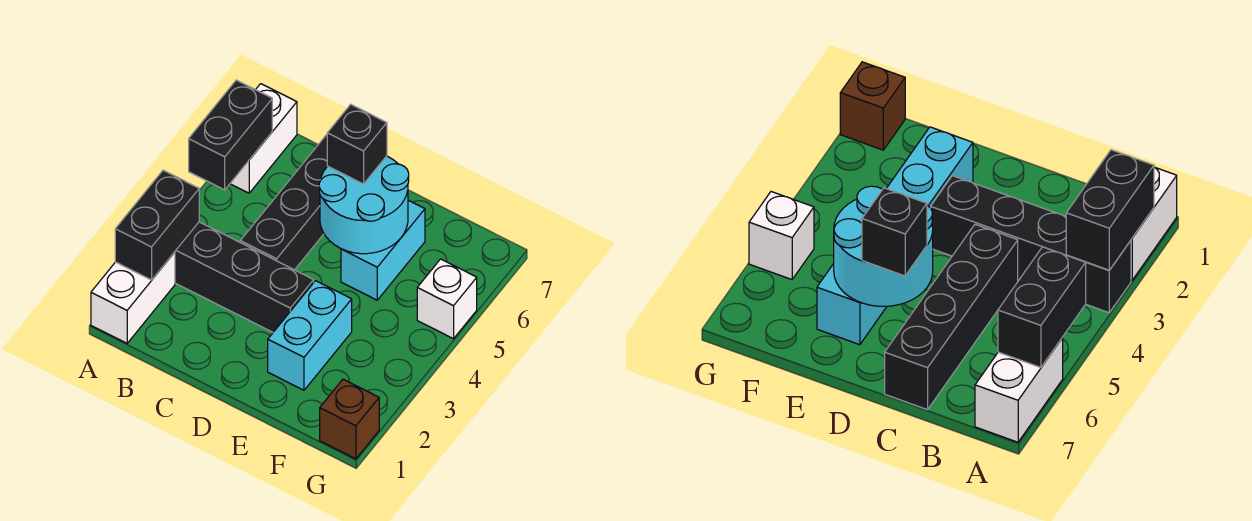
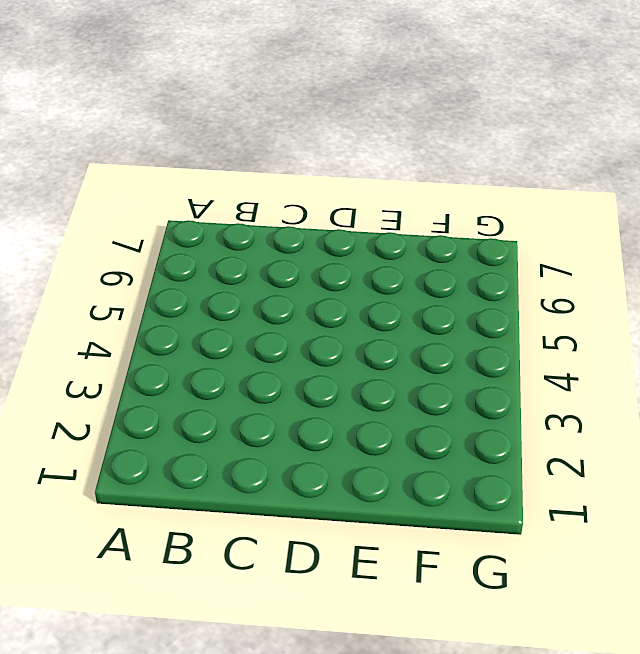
none -> white brick A1:A2 level 1
none -> black brick A3:D3 level 1
none -> white brick A6:A7 level 1

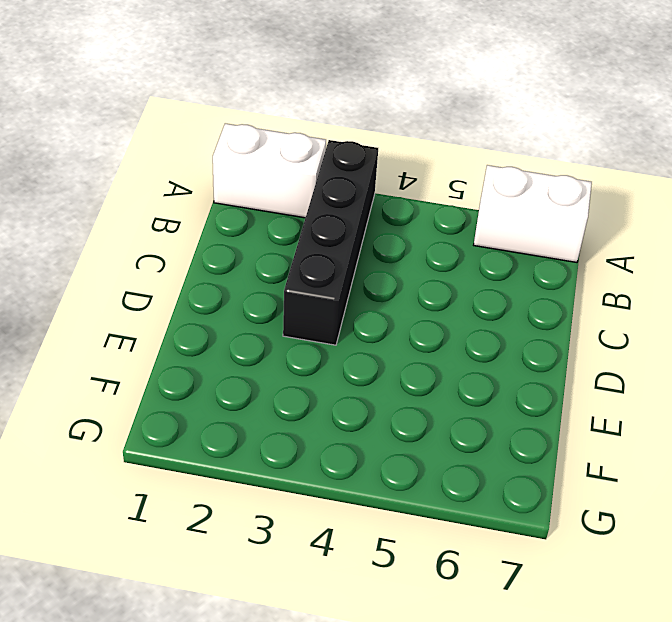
none -> black brick C4:C7 level 1
none -> cyan brick E2:E3 level 1
none -> cyan brick E5:E6 level 1

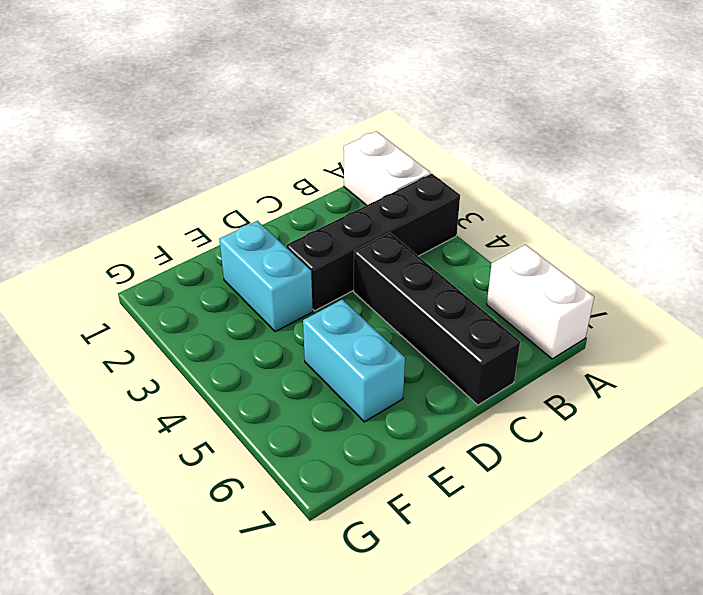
none -> brown brick G1 level 1
none -> white brick G5 level 1
none -> black brick A2:A3 level 2

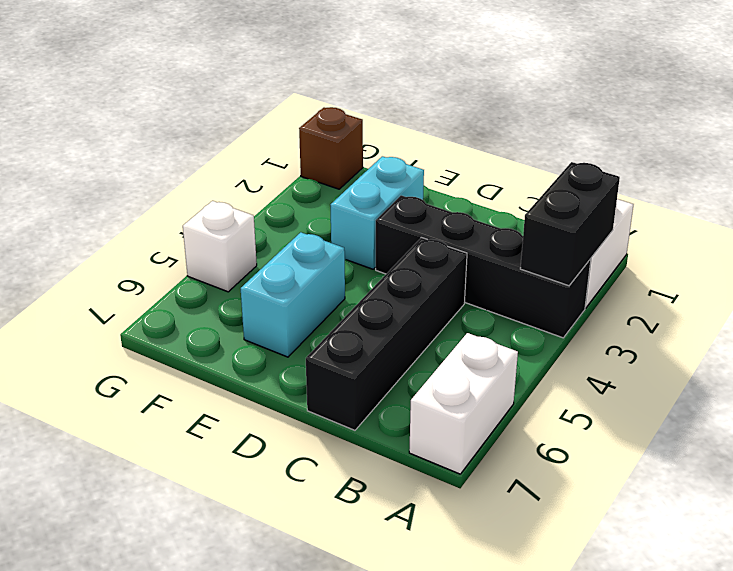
none -> black brick A5:A6 level 2
none -> cyan round brick D5:E6 level 2
none -> black brick D6 level 3

